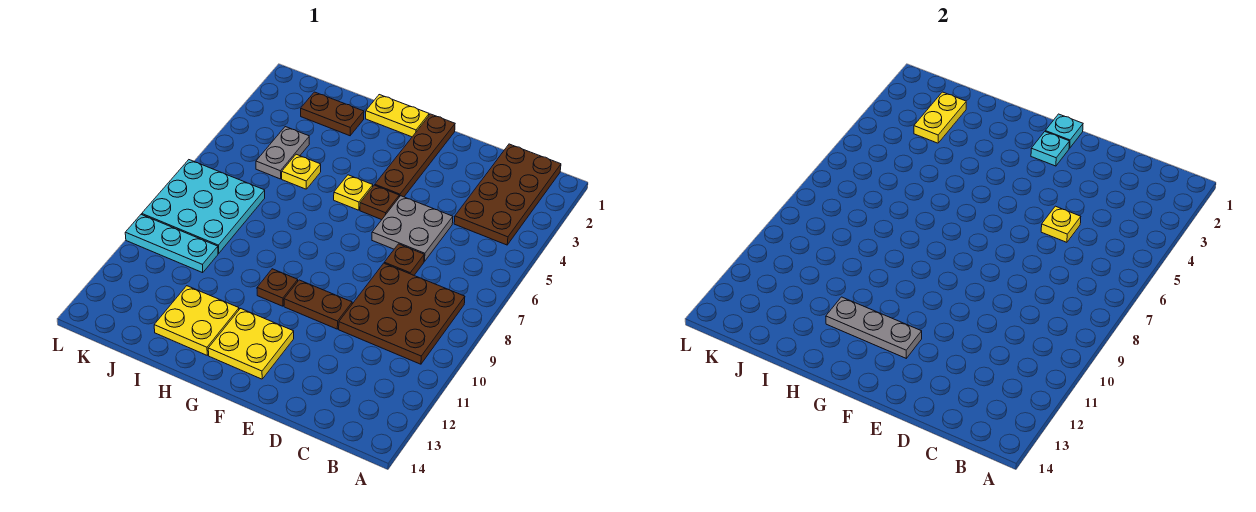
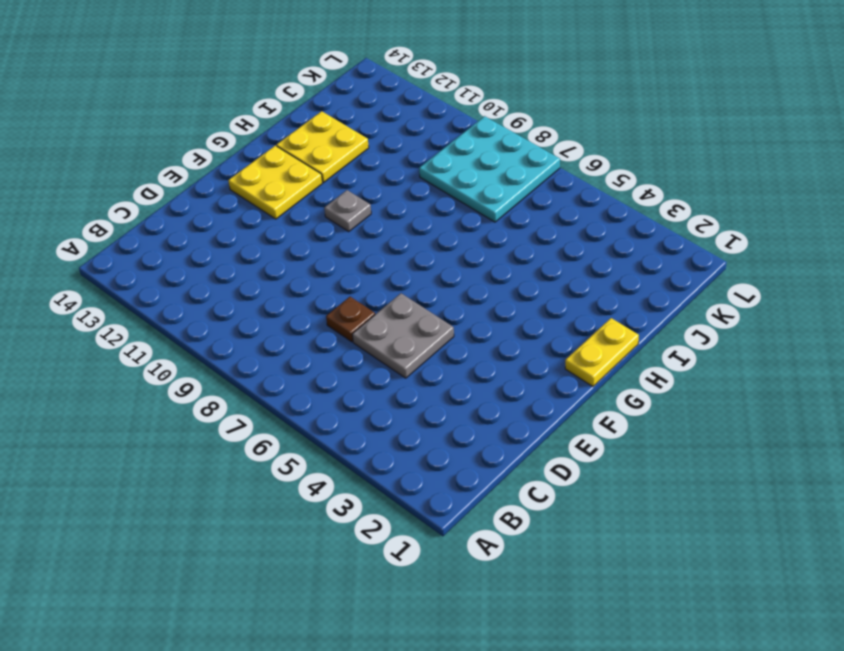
grey plate G10 level 1 -> brown plate G10 level 1
none -> brown plate B1:C4 level 1
none -> brown plate B8:D10 level 1
none -> brown plate E10:F10 level 1

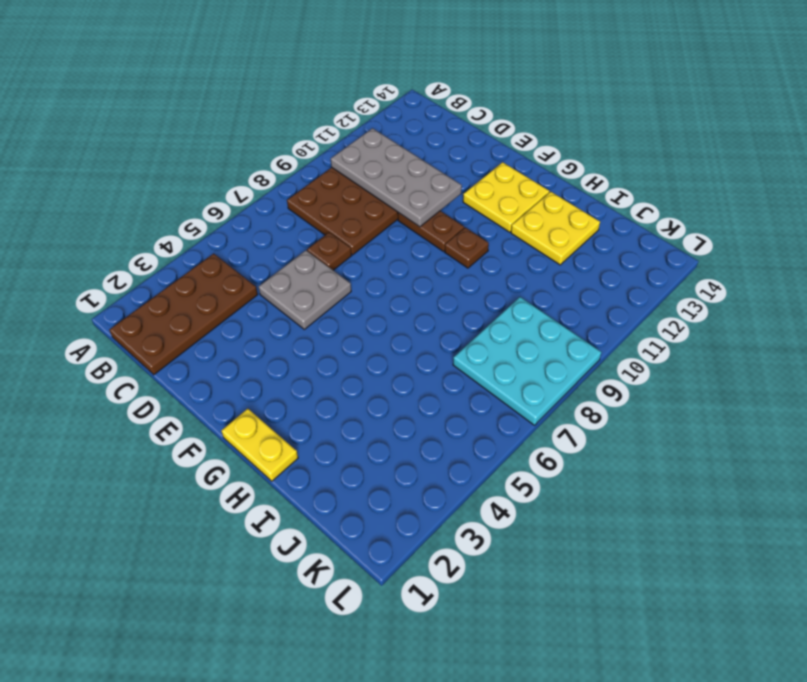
grey plate B10:E11 level 2 -> none
none -> brown plate F1:F4 level 1
none -> brown plate F5 level 1
none -> yellow plate G5 level 1

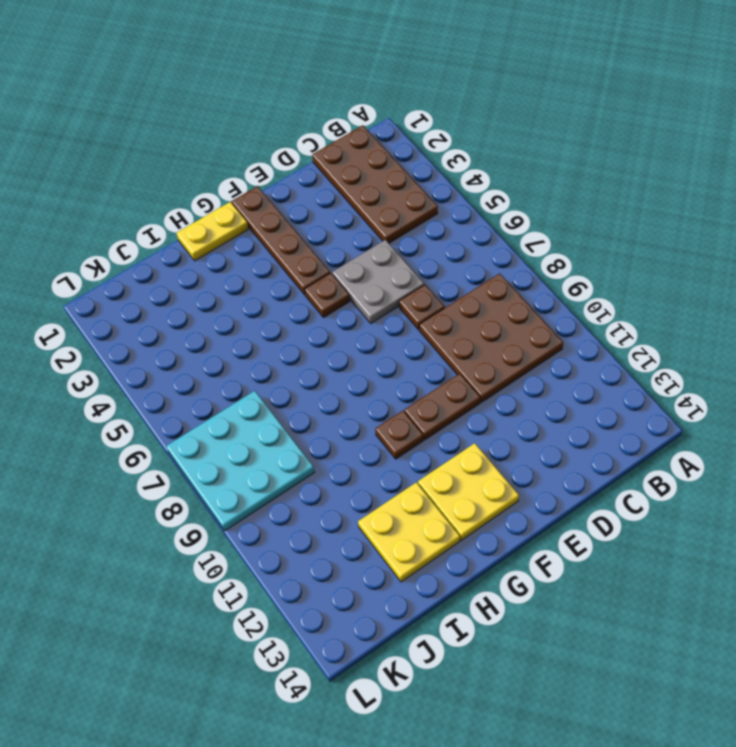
none -> yellow plate G5 level 1
none -> brown plate I2:J2 level 1
none -> yellow plate I5 level 1

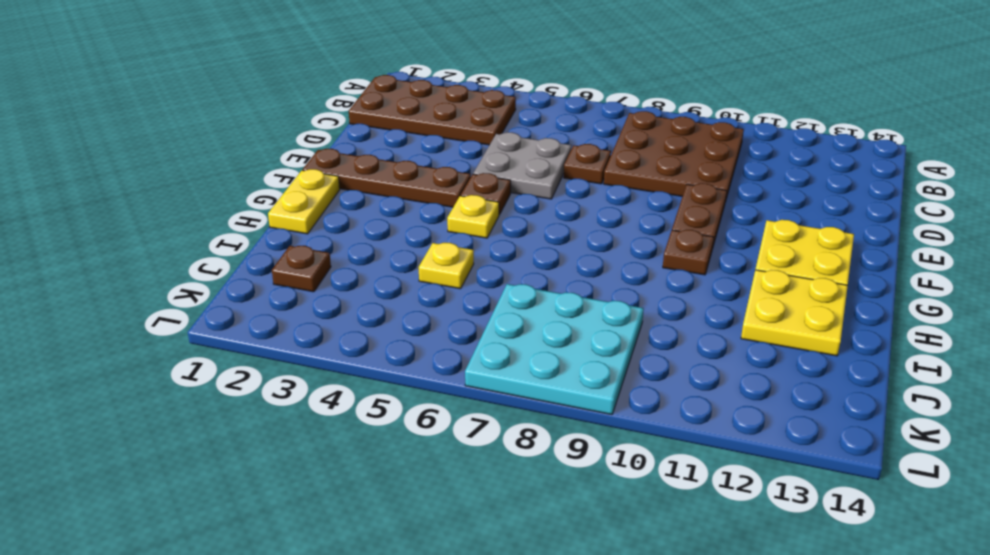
brown plate J2 level 1 -> brown plate I2:J2 level 1
none -> grey plate J4:J5 level 1
none -> cyan plate J10:L10 level 1
none -> yellow plate D5 level 2

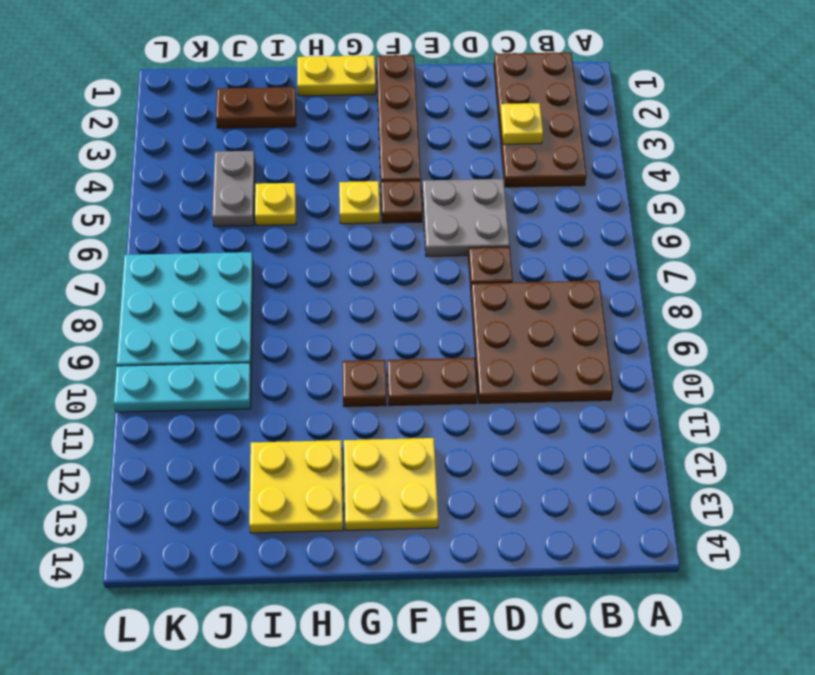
yellow plate C3 level 2 -> yellow plate D5 level 2
none -> cyan plate F1 level 2
none -> cyan plate F2 level 2
none -> grey plate F12:H12 level 2

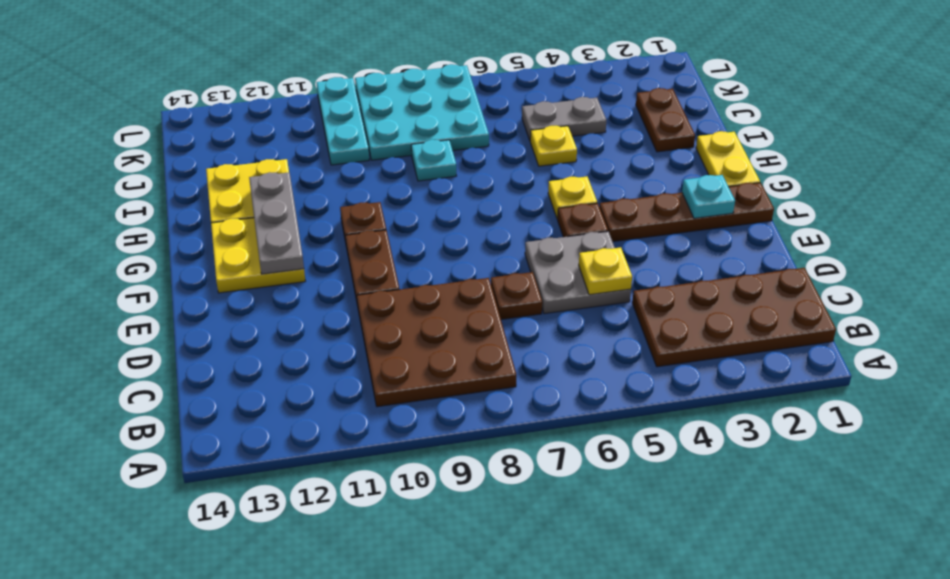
cyan plate I8 level 1 -> cyan plate F1 level 2
none -> yellow plate J2:J3 level 2

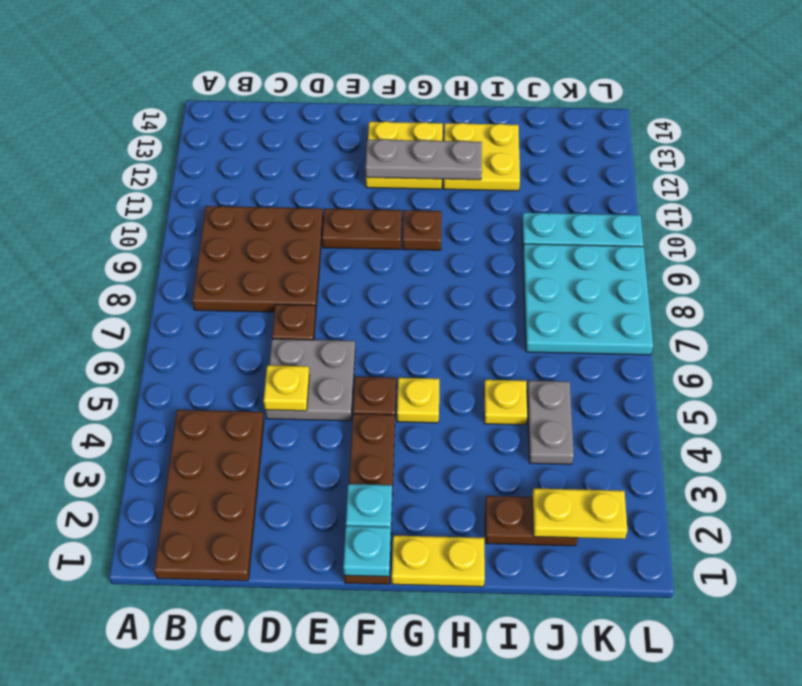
yellow plate J2:K2 level 2 -> yellow plate J2:J3 level 2

